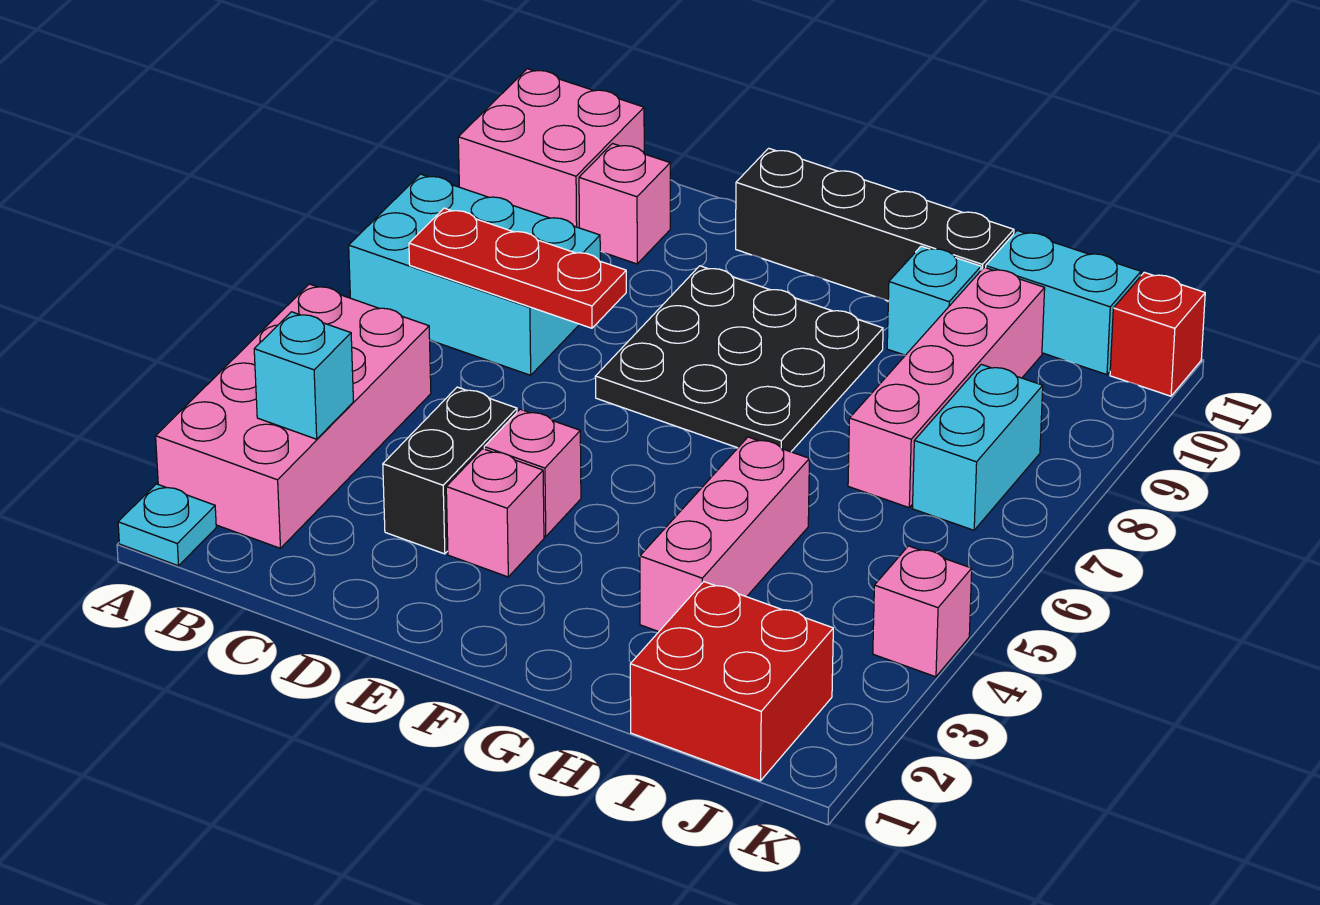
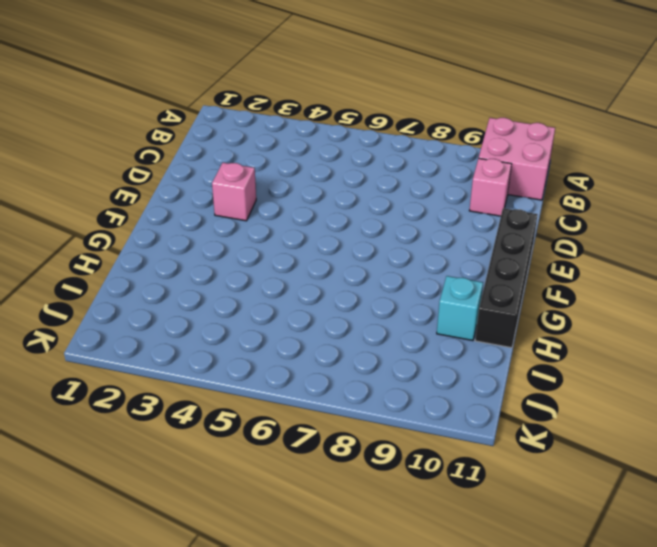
none -> cyan plate A1 level 1
none -> pink brick A2:B5 level 1
none -> cyan brick A7:C8 level 1

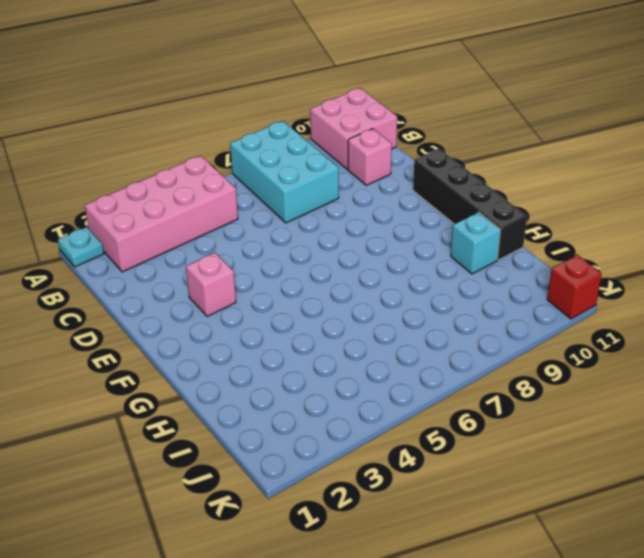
none -> black brick D3:D4 level 1
none -> pink brick E4 level 1
none -> black plate E7:G9 level 1

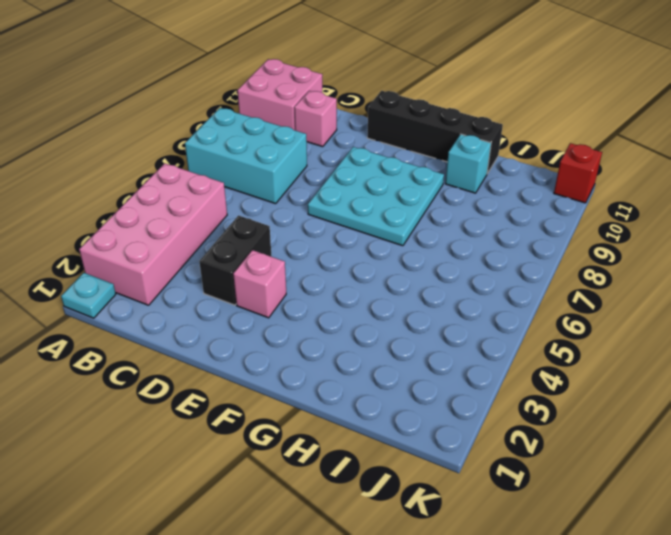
cyan plate E7:G9 level 1 -> black plate E7:G9 level 1
none -> pink brick E4 level 1
none -> pink brick H3:H5 level 1
none -> red brick I1:J2 level 1

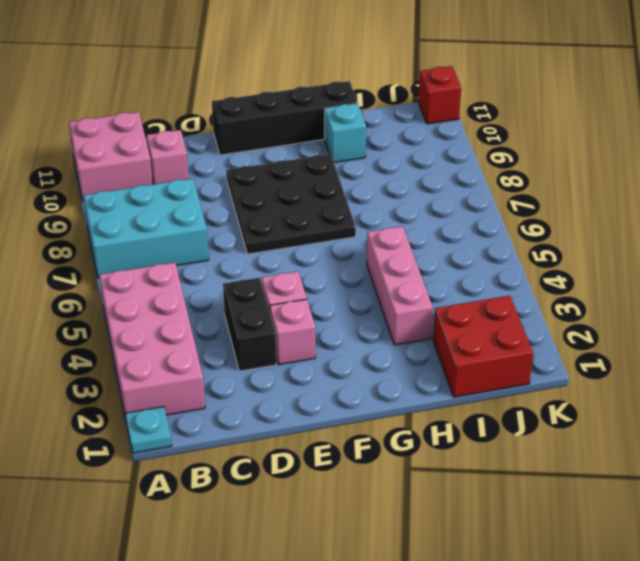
none -> pink brick I7:I10 level 1
none -> cyan brick I11:J11 level 1
none -> cyan brick J7:J8 level 1

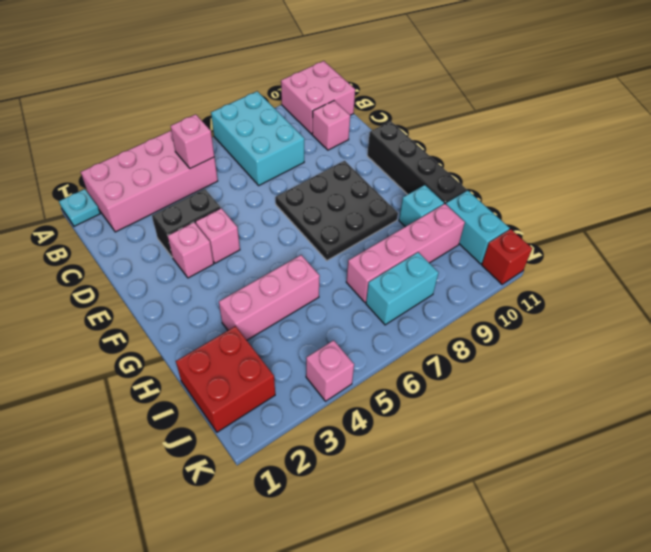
pink brick B5 level 2 -> none
none -> cyan brick B3 level 2
none -> red plate B7:D7 level 2

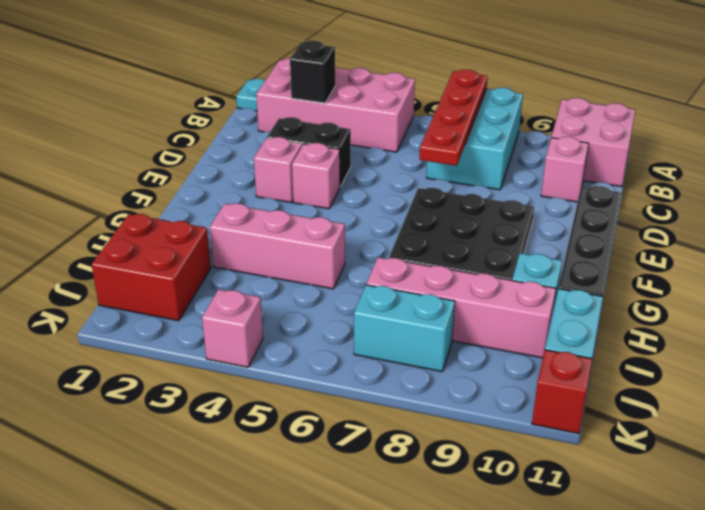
red plate A7:D7 level 2 -> red plate B7:D7 level 2
black brick B3 level 2 -> cyan brick B3 level 2

